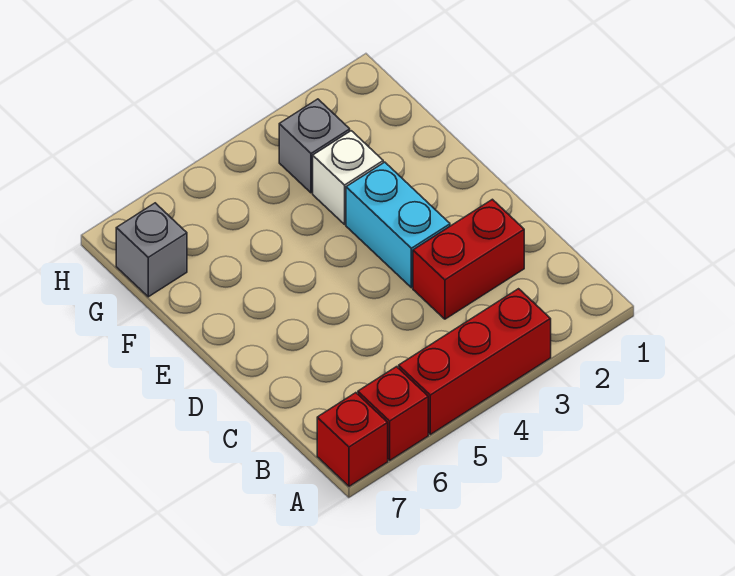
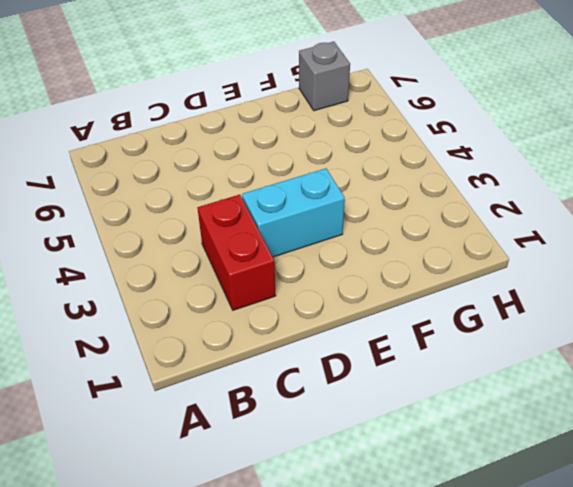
none -> red brick A3:A5 level 1
none -> red brick A6 level 1

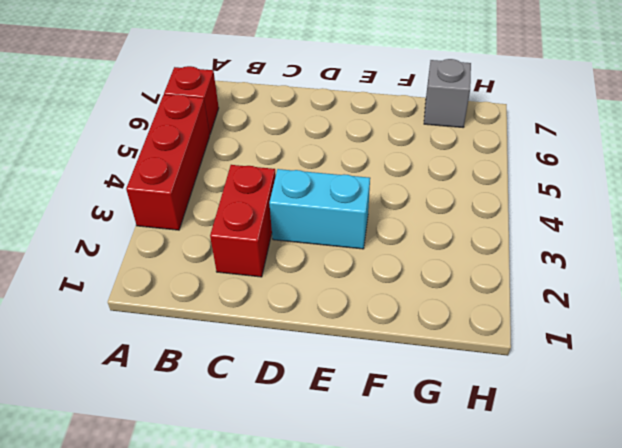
none -> red brick A7 level 1
none -> white brick F3 level 1

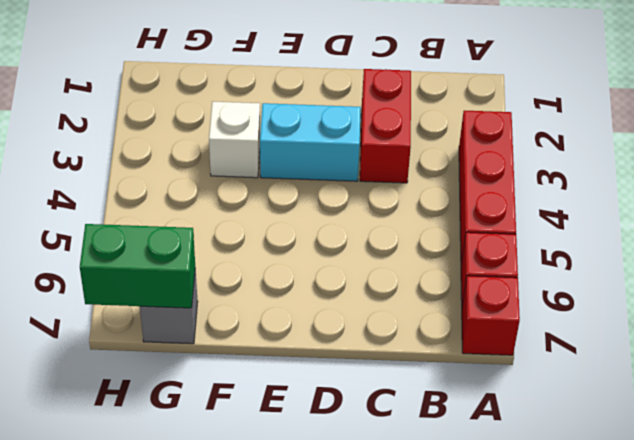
green brick G7:H7 level 2 -> none
none -> grey brick G3 level 1

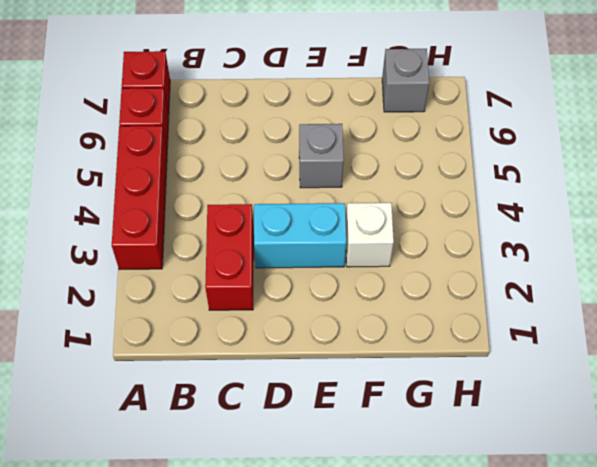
grey brick E5 level 1 -> grey brick G3 level 1

